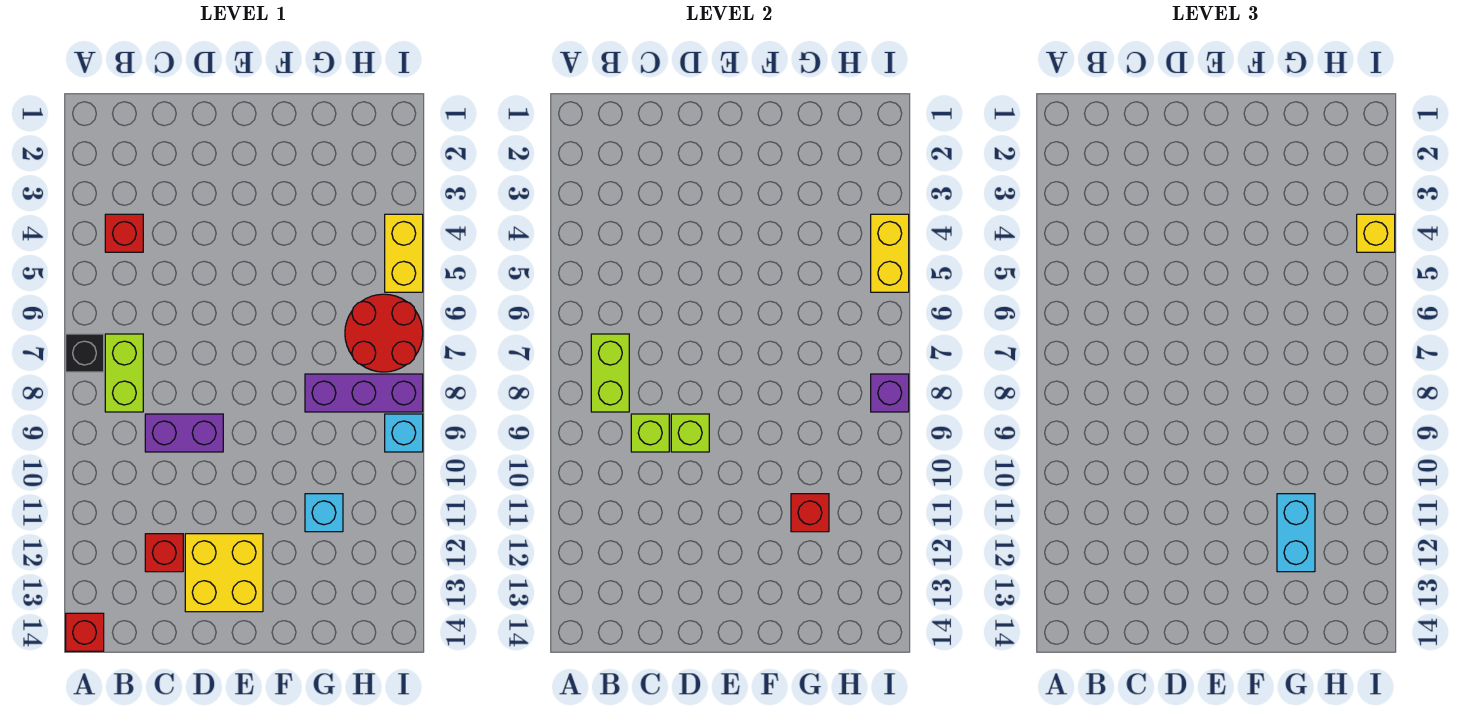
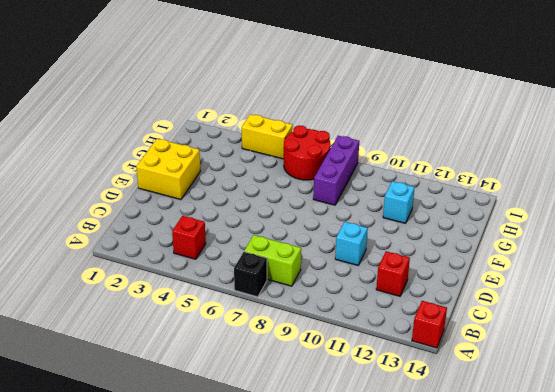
cyan brick D10 level 1 -> cyan brick I9 level 1
yellow brick E1:F2 level 1 -> yellow brick D12:E13 level 1
none -> purple brick C9:D9 level 1
none -> lime brick B7:B8 level 2
none -> lime brick C9 level 2

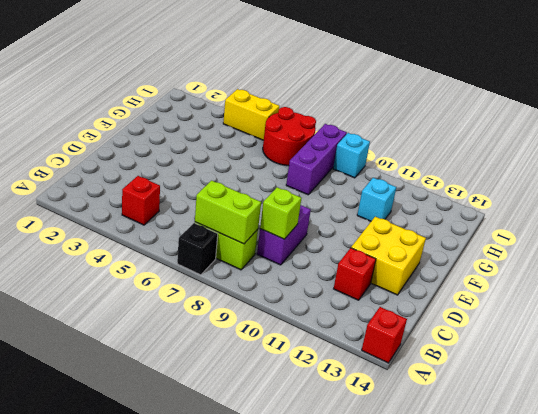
none -> lime brick D9 level 2
none -> red brick G11 level 2
none -> yellow brick I4:I5 level 2

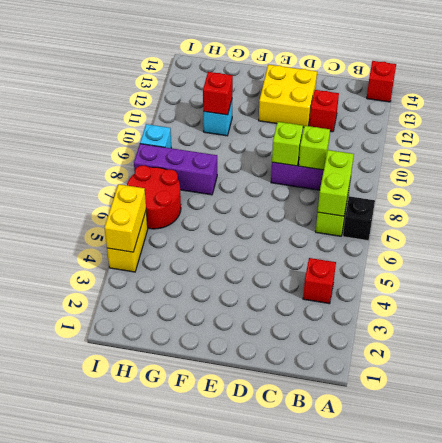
none -> purple brick I8 level 2
none -> cyan brick G11:G12 level 3
none -> yellow brick I4 level 3

